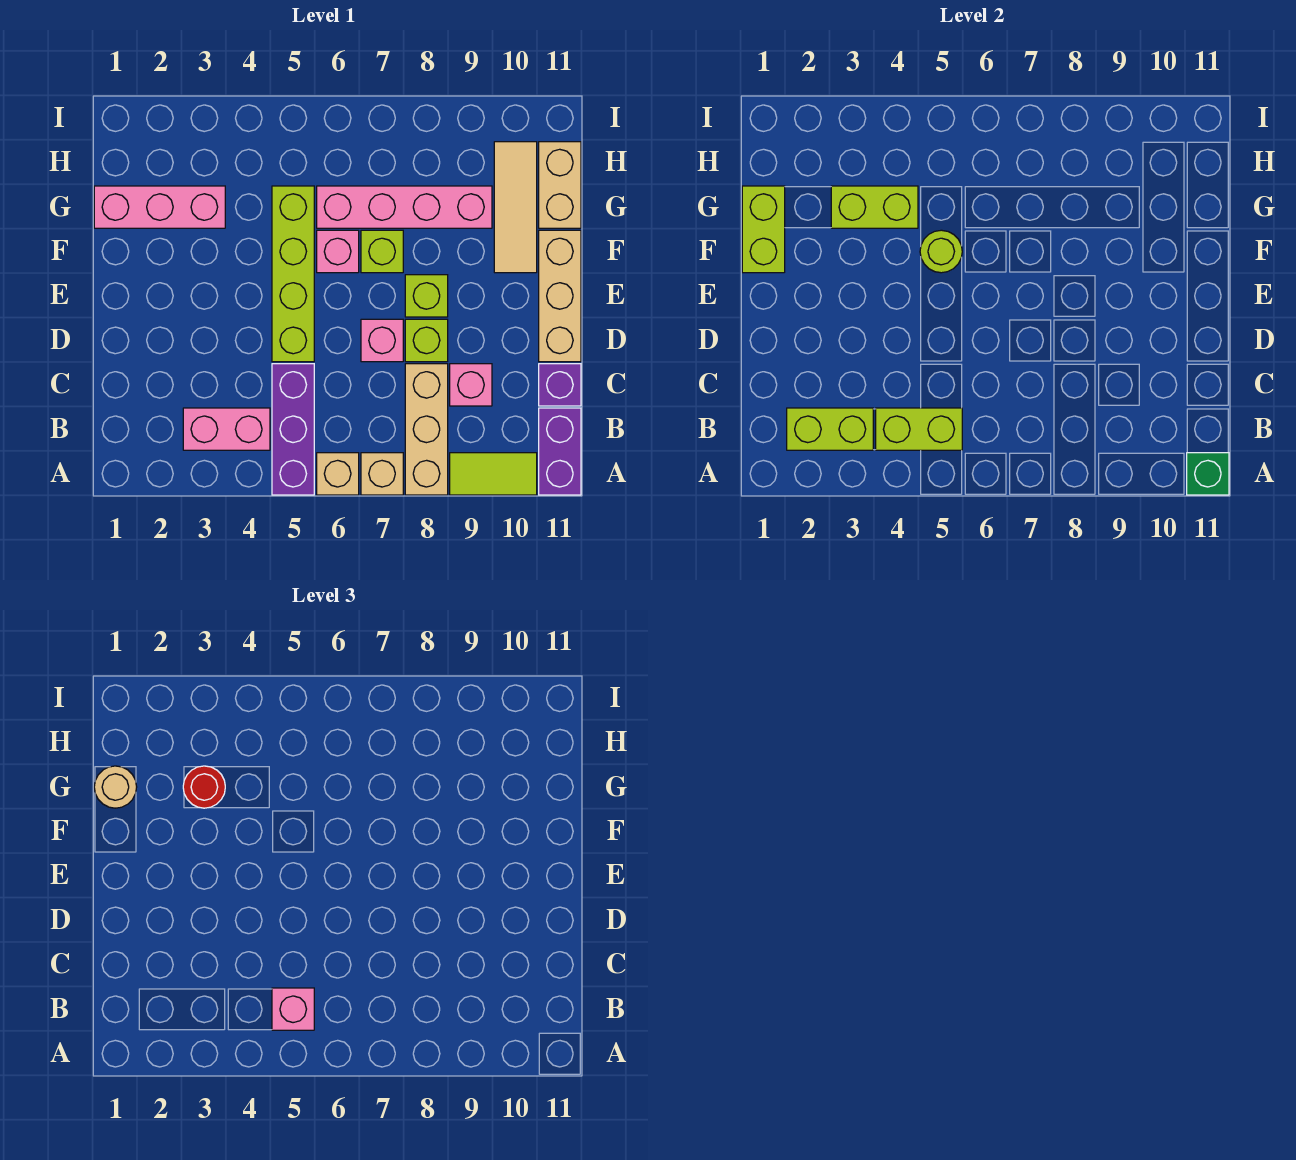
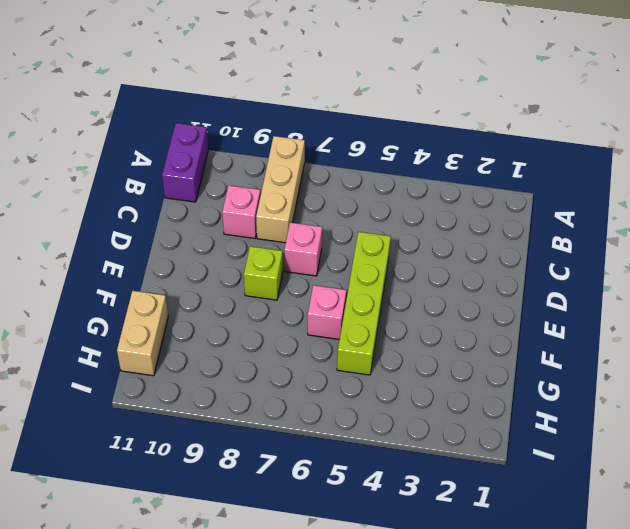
none -> purple brick A5:C5 level 1
none -> tan brick A6 level 1
none -> tan brick A7 level 1

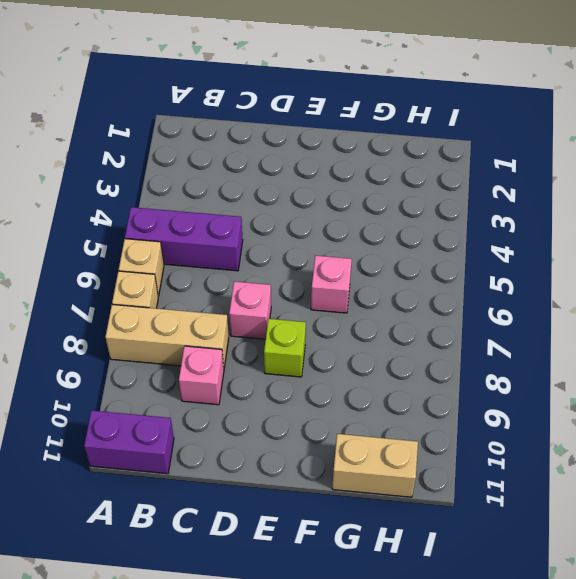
none -> lime tile A9:A10 level 1
none -> pink brick B3:B4 level 1
none -> purple brick C11 level 1

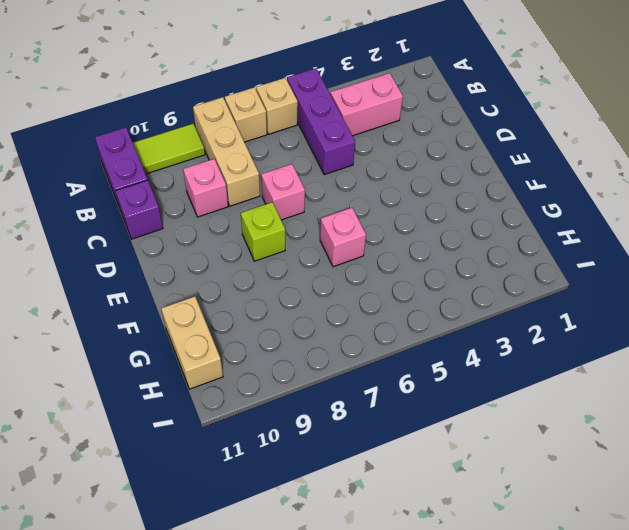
none -> lime brick D5:G5 level 1
none -> lime brick D8 level 1
none -> tan brick D11:F11 level 1

